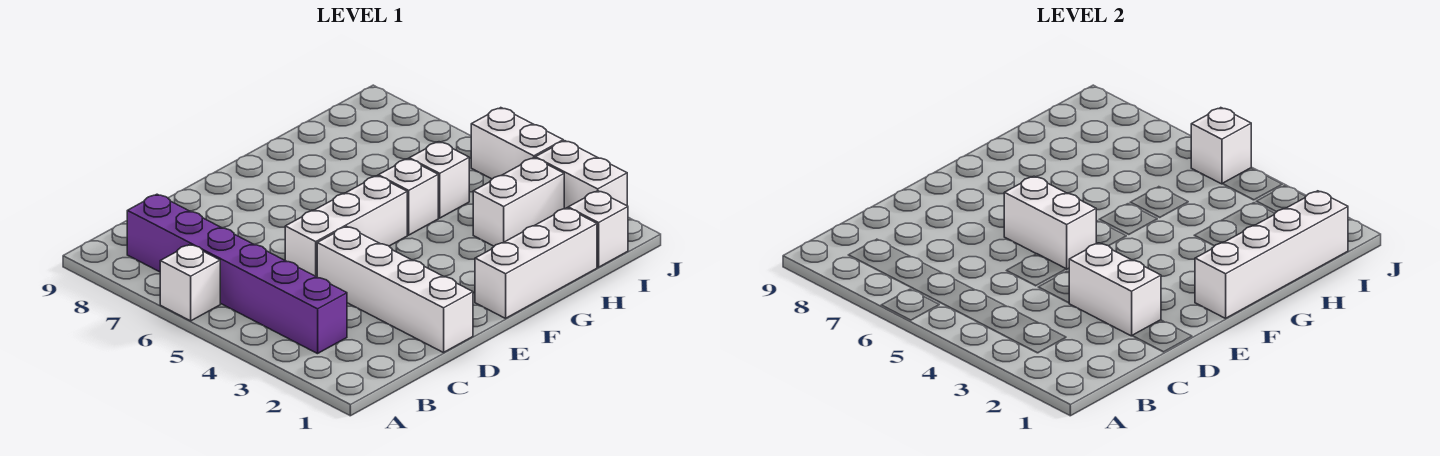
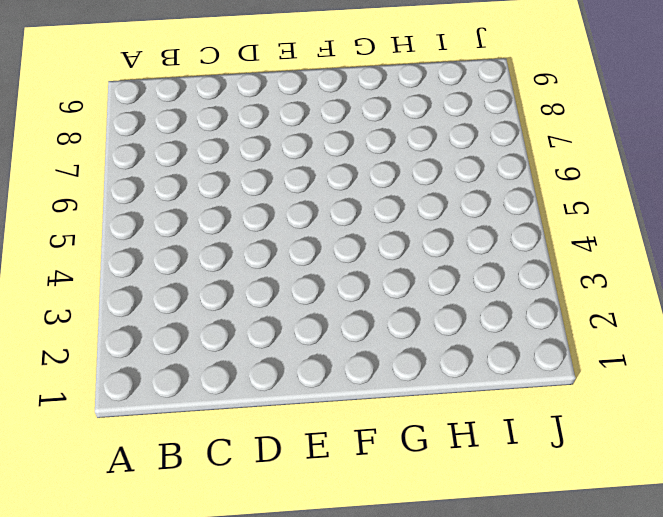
none -> white brick A6 level 1
none -> purple brick B3:B8 level 1
none -> white brick D1:D4 level 1

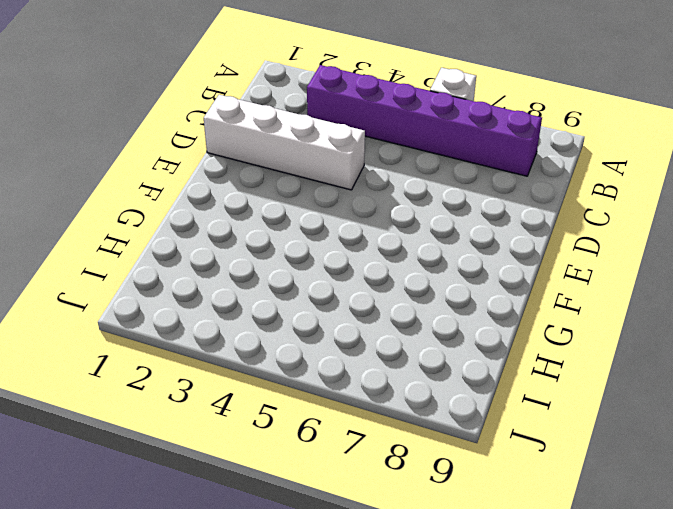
none -> white brick D5:F5 level 1
none -> white brick F1:H1 level 1
none -> white brick G5 level 1

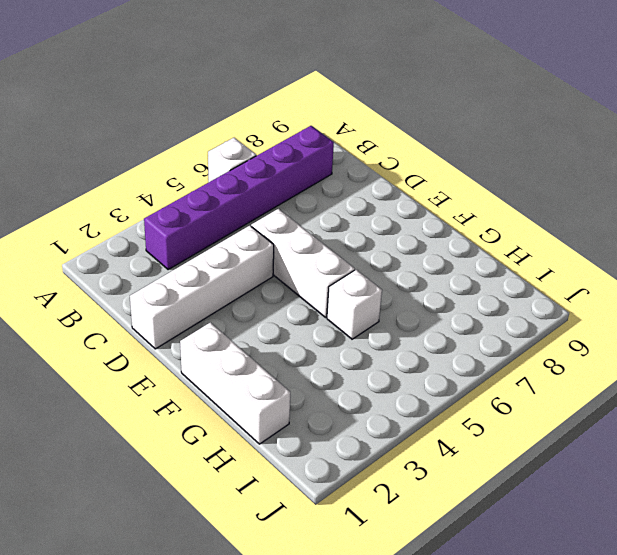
none -> white brick H3:I3 level 1
none -> white brick H5 level 1
none -> white brick I1 level 1

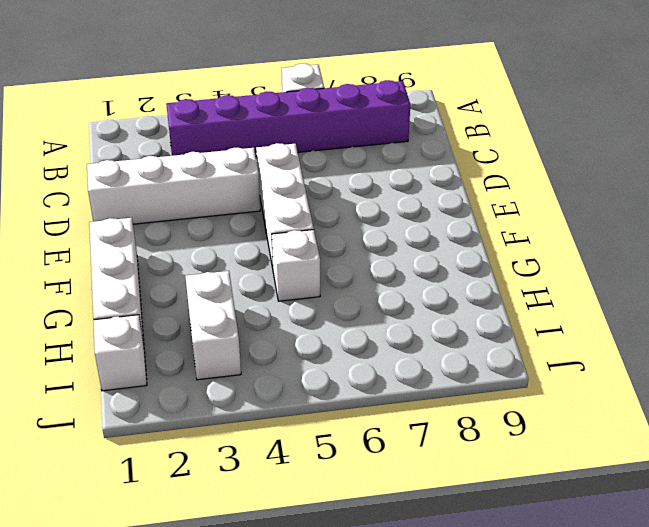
none -> white brick H5 level 1
none -> white brick J2:J3 level 1
none -> white brick J4:J5 level 1

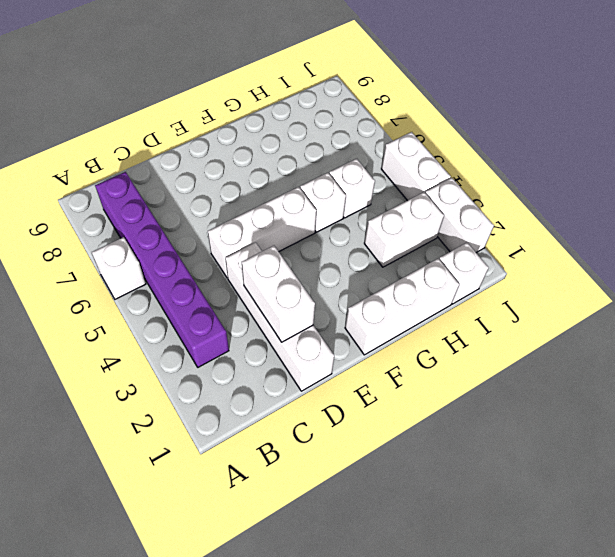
none -> white brick E5:E6 level 2
none -> white brick F1:I1 level 2
none -> white brick J5 level 2

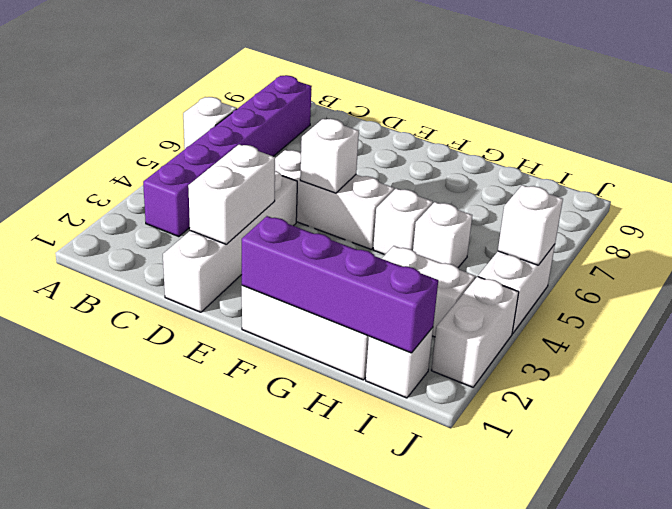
white brick E5 level 2 -> white brick E5:E6 level 2
purple brick F1:I1 level 2 -> white brick F1:I1 level 2

